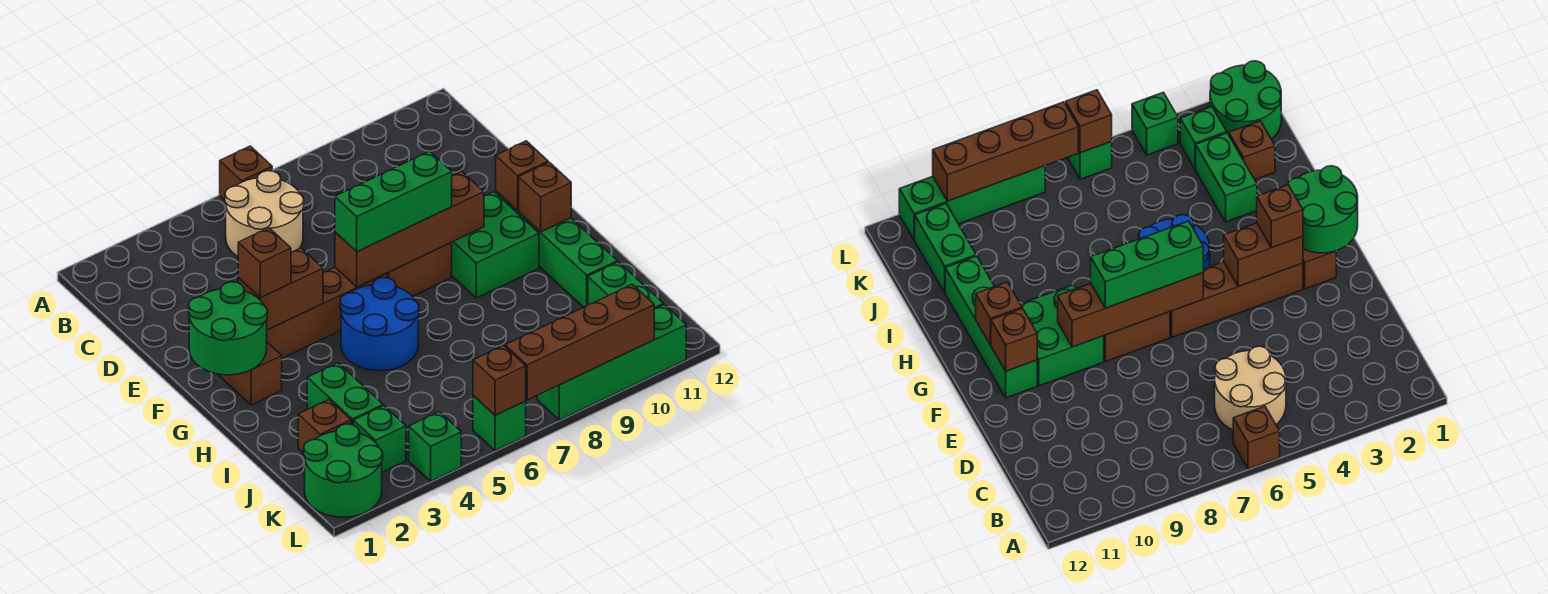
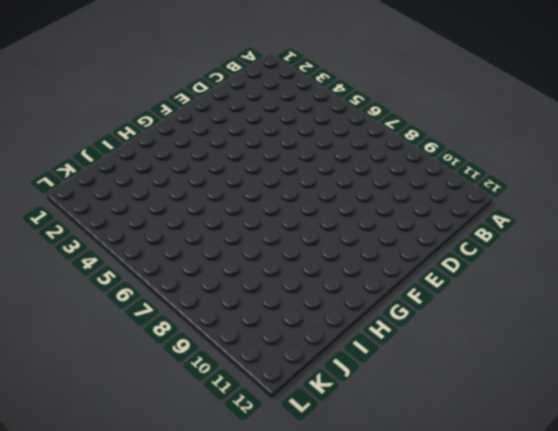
none -> brown brick A6 level 1
none -> tan round brick B5:C6 level 1
none -> brown brick F2:G2 level 1

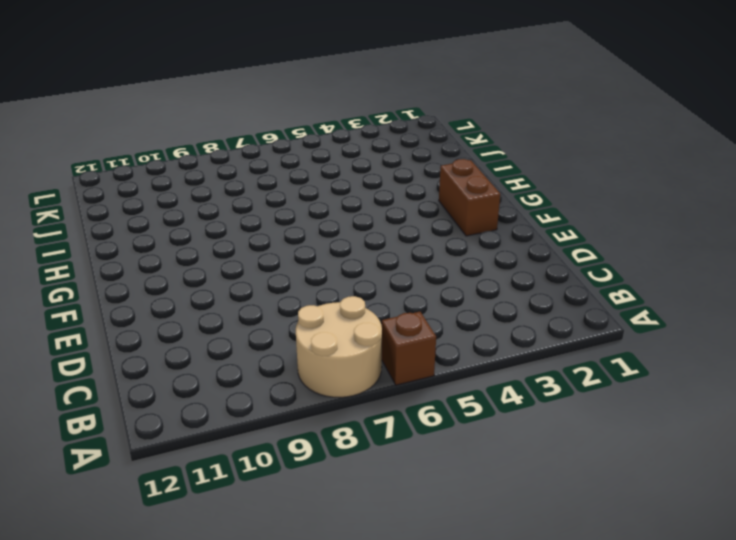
tan round brick A7:B8 level 1 -> tan round brick B5:C6 level 1
none -> brown brick F3:F6 level 1
none -> brown brick F7:F8 level 1
none -> green brick F9:G10 level 1

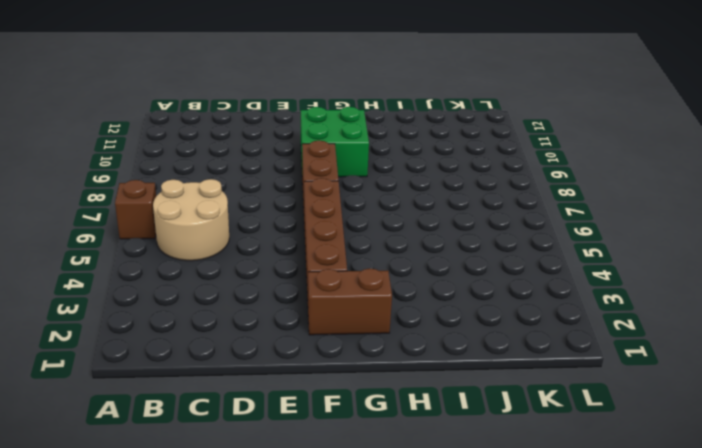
none -> green brick F11:I11 level 1
none -> blue round brick G5:H6 level 1
none -> green brick I3:J3 level 1

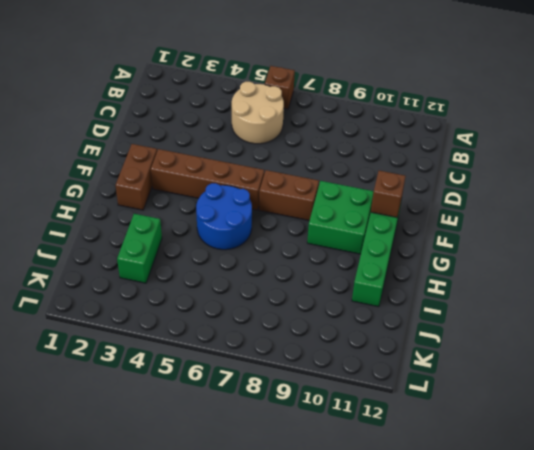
none -> brown brick J2 level 1
none -> green brick J11:K11 level 1
none -> green round brick K1:L2 level 1

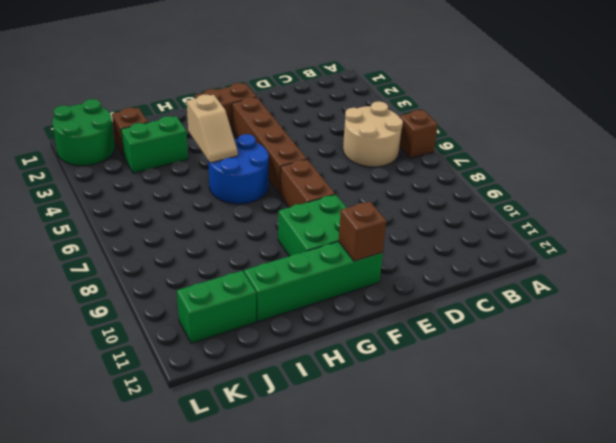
tan slope H4:H5 level 2 top 4 -> none
none -> green brick K3 level 1
none -> green brick L4 level 1
none -> green brick L6 level 1

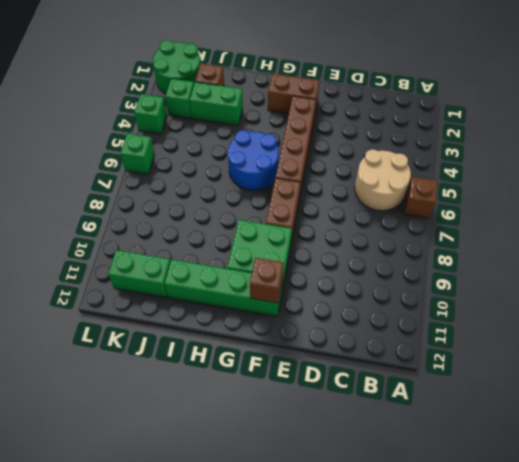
none -> green brick L8:L11 level 1
none -> green round brick F1:G2 level 2
none -> brown brick F3:F4 level 2

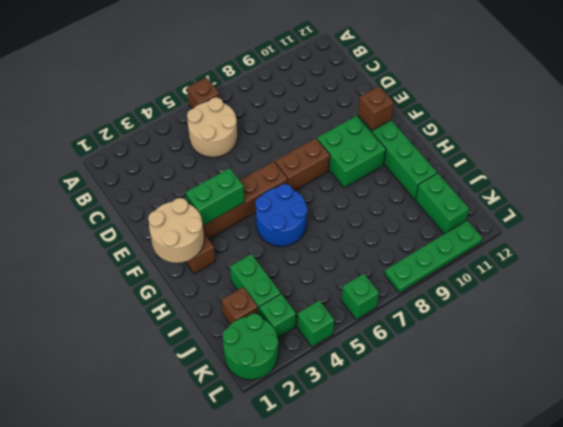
tan round brick F1:G2 level 2 -> green round brick F1:G2 level 2
green brick F3:F4 level 2 -> brown brick F3:F4 level 2
green plate L8:L11 level 1 -> green brick L8:L11 level 1
none -> brown brick F6:F9 level 2
none -> brown brick G11 level 2
none -> brown brick L6 level 2

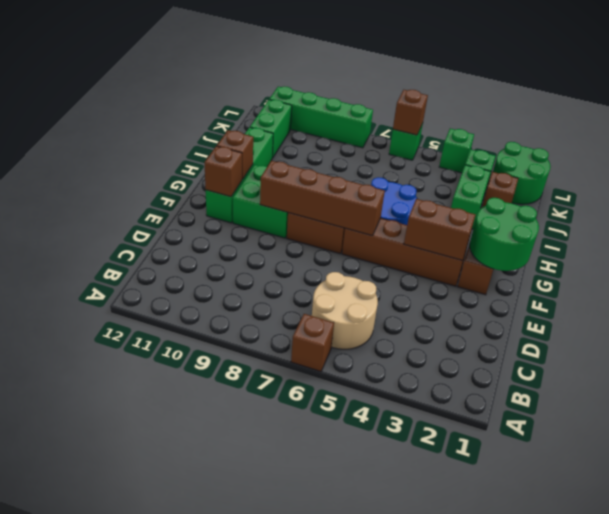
none -> brown brick L7:L10 level 2
none -> brown brick F3 level 3
none -> green brick F6:F8 level 3

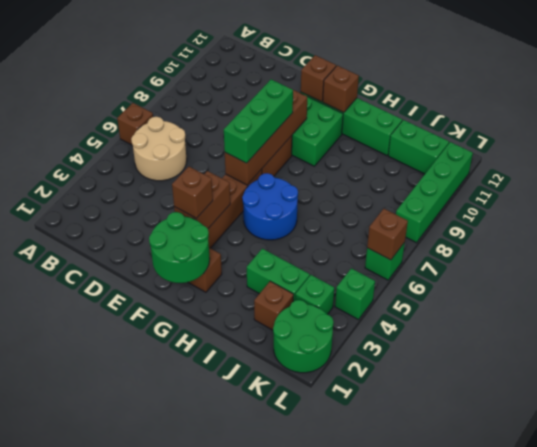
none -> brown brick L7:L10 level 2

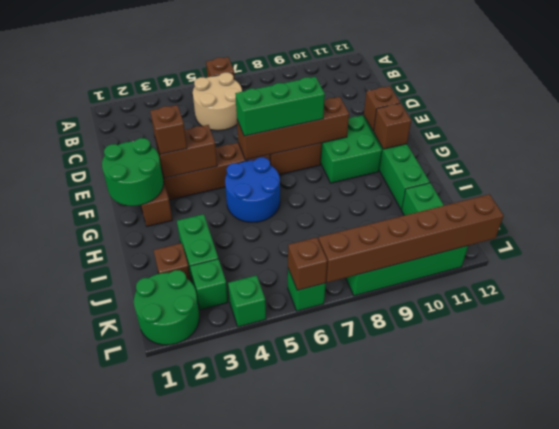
brown brick L7:L12 level 2 -> brown brick L7:L10 level 2

